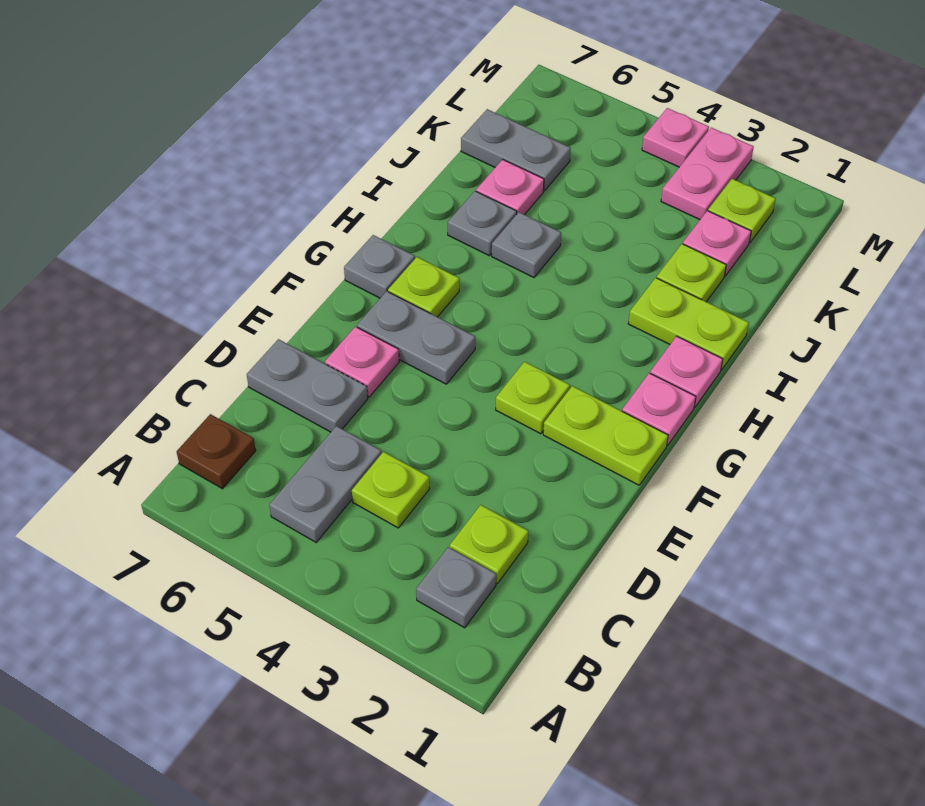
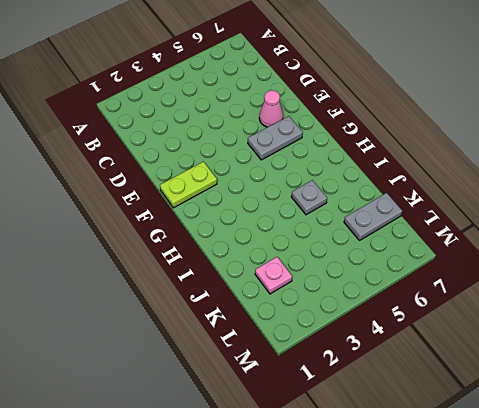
pink cone E6 level 1 -> pink plate E6 level 1
none -> grey plate B2 level 1
none -> grey plate B5:C5 level 1
none -> brown plate B7 level 1

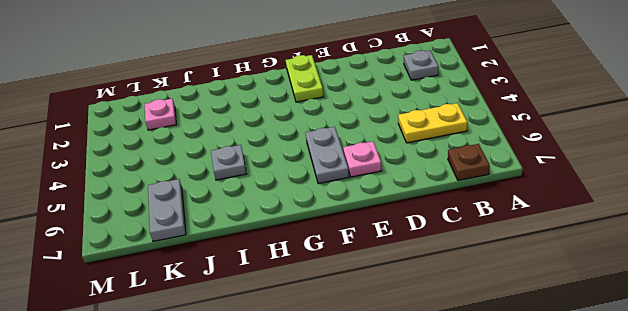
yellow plate B5:C5 level 1 -> grey plate B5:C5 level 1
none -> lime plate C2 level 1
none -> lime plate C4 level 1
none -> grey plate D6:D7 level 1

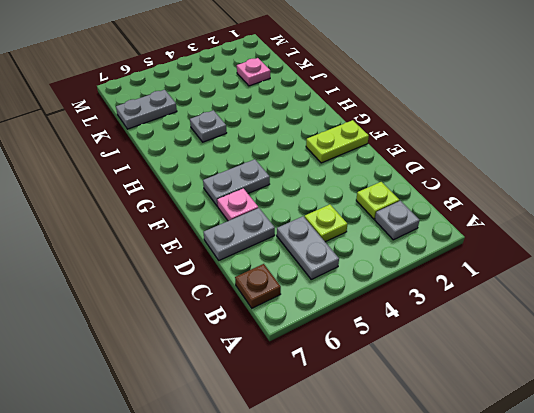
none -> lime plate F3 level 1
none -> pink plate G1 level 1
none -> lime plate G6 level 1

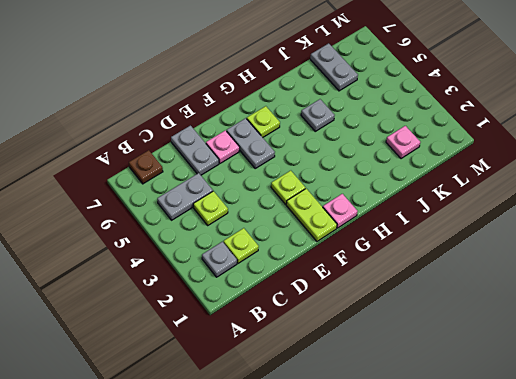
none -> grey plate G7 level 1
none -> pink plate H1 level 1
none -> lime plate I1:I2 level 1

